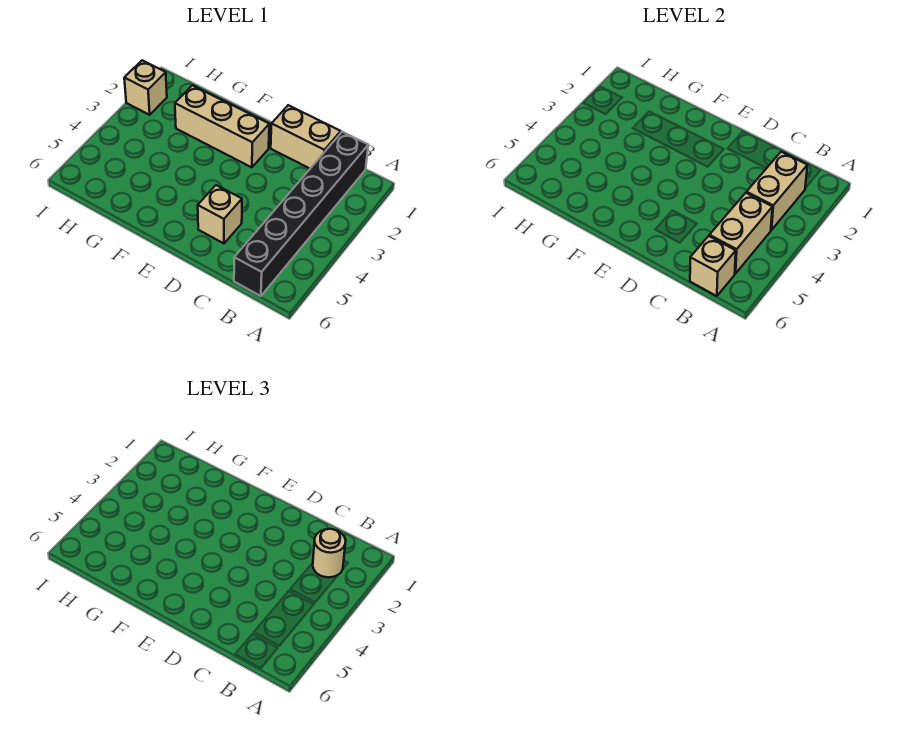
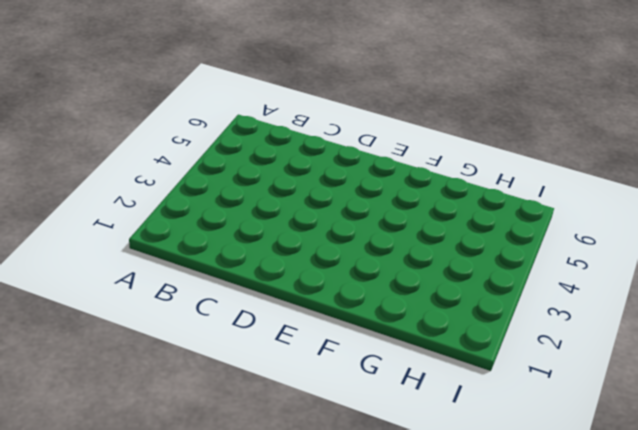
none -> black brick B1:B6 level 1
none -> tan brick C1:D1 level 1

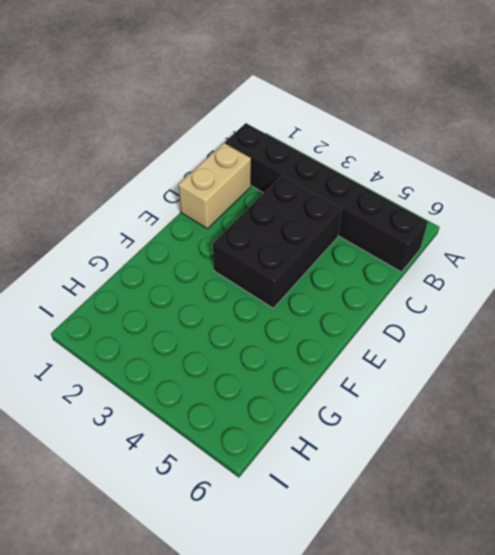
black brick C3:E4 level 1 -> none
none -> tan brick D5 level 1
none -> tan brick E2:G2 level 1

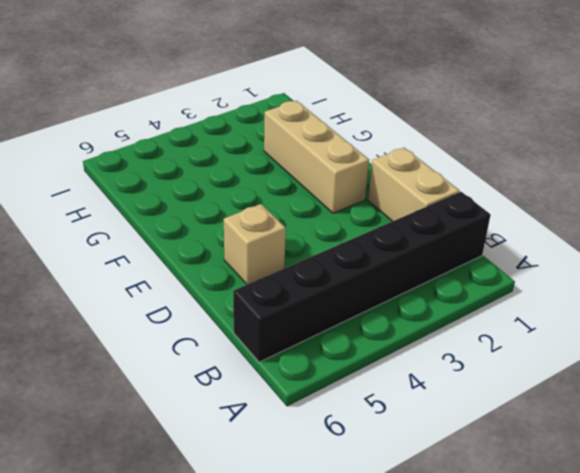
none -> tan brick I2 level 1
none -> tan brick B2:B3 level 2

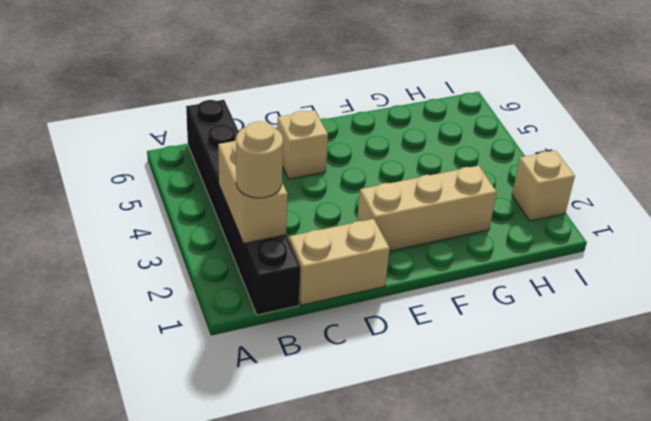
none -> tan brick B4:B5 level 2
none -> tan brick B6 level 2

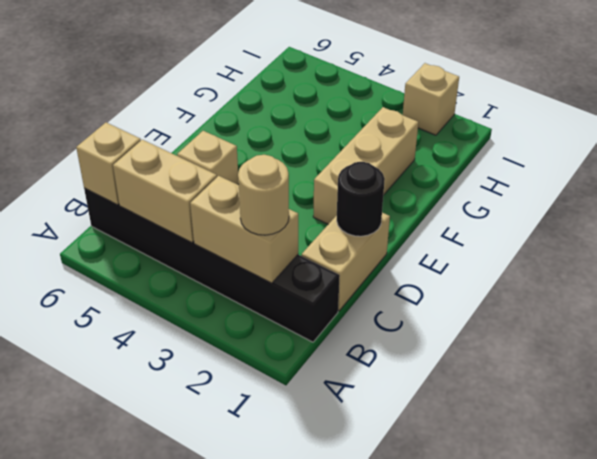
black round brick D1 level 2 -> none

